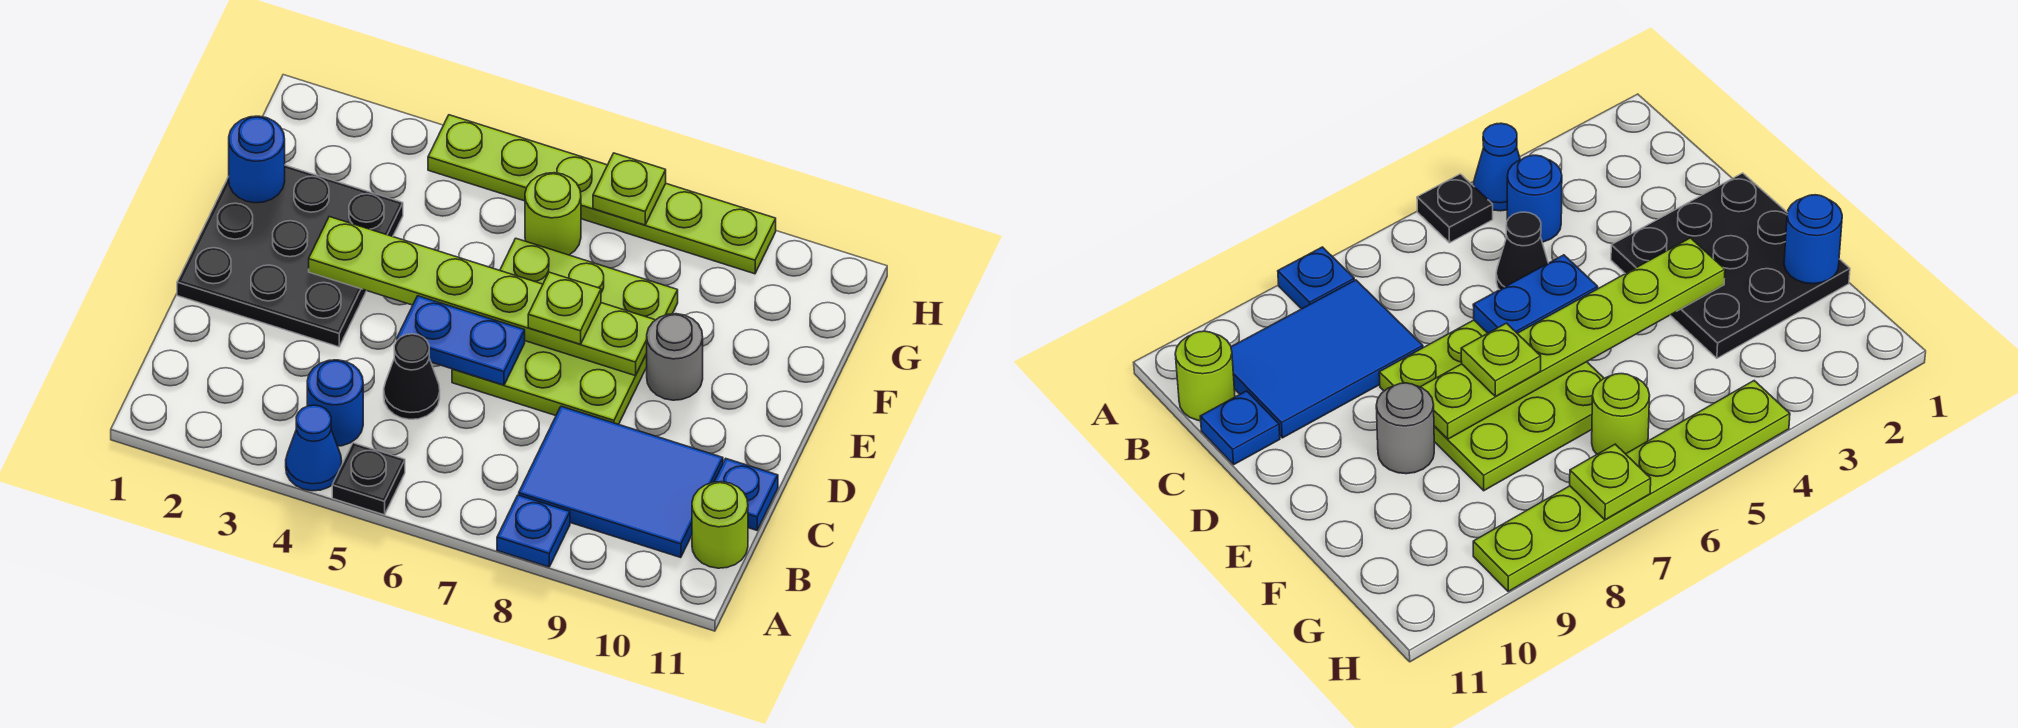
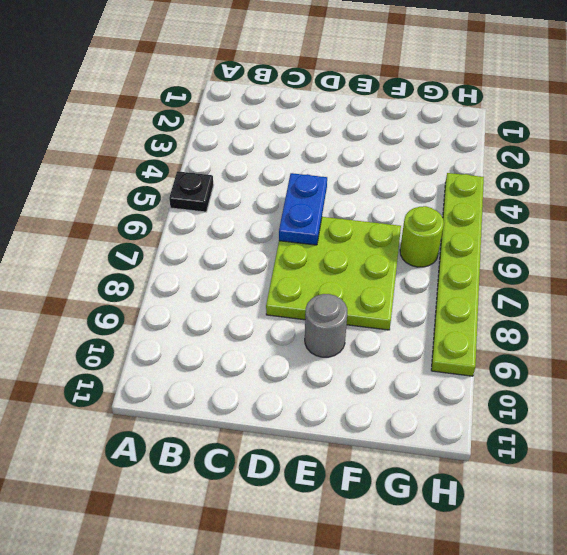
none -> blue cone A4 level 1
none -> blue plate A8 level 1
none -> blue round brick B4 level 1

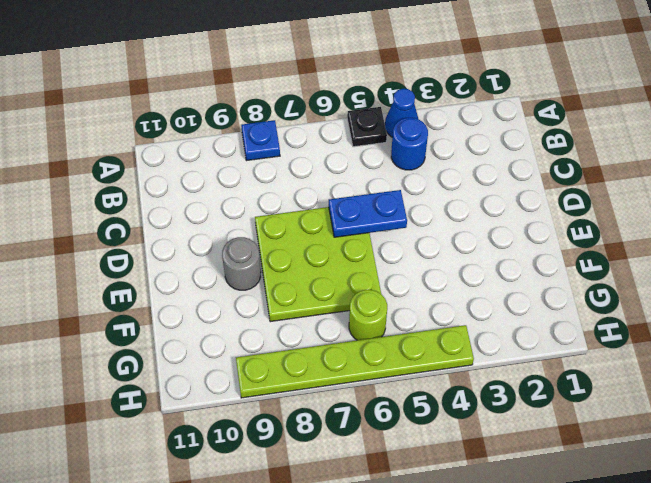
none -> blue tile B8:C10 level 1
none -> lime round brick B11 level 1
none -> black cone C5 level 1

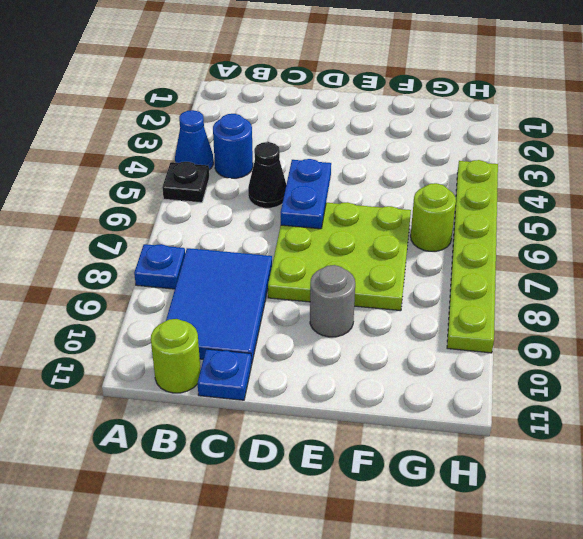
none -> black plate D1:F3 level 1
none -> lime plate E3:E8 level 2
none -> blue round brick F1 level 2

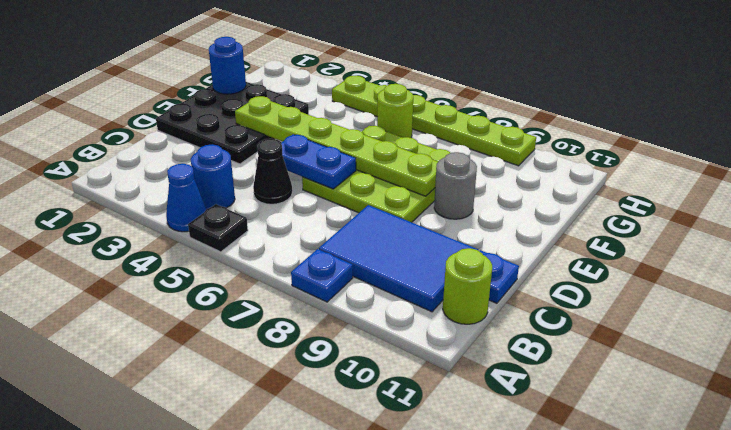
none -> lime plate H7 level 2
none -> lime plate E7 level 3

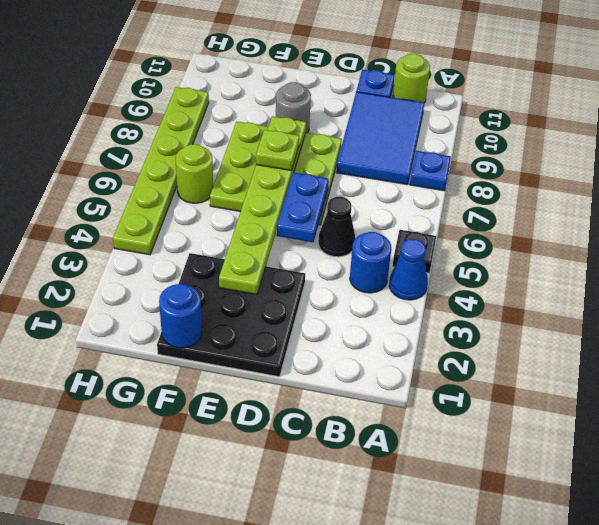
none -> lime plate H7 level 2

